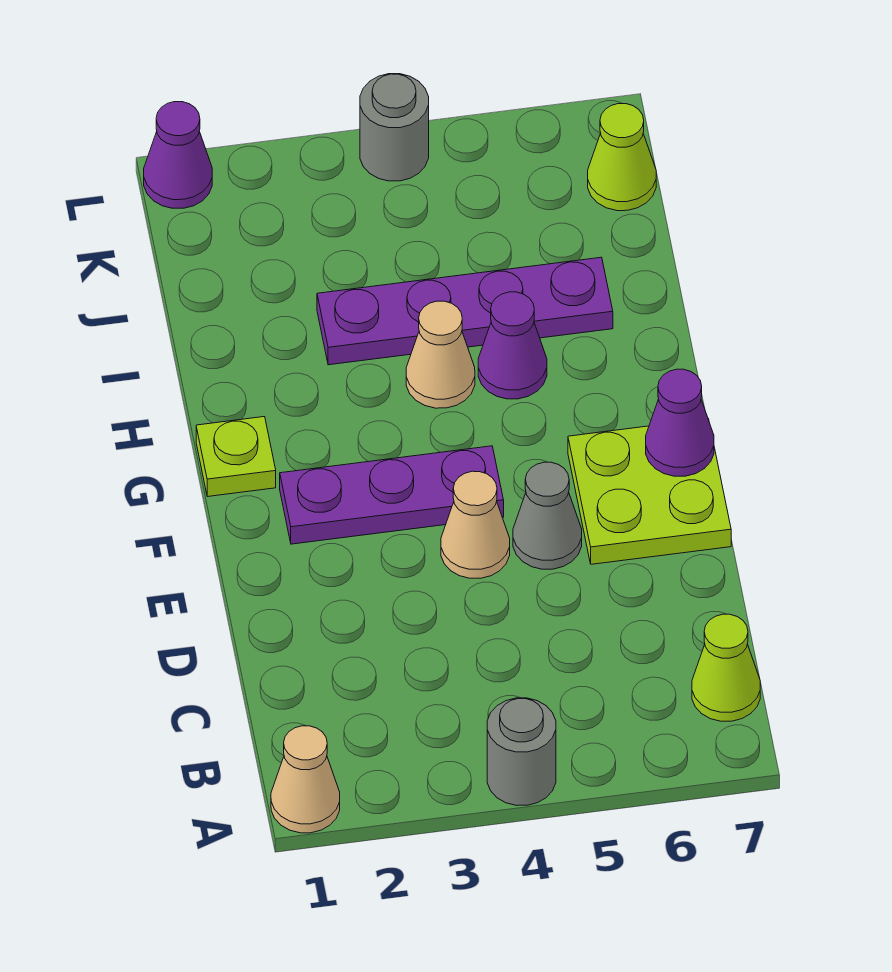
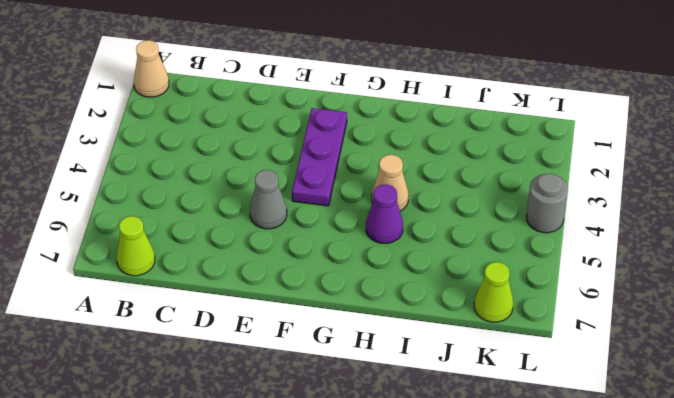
none -> grey round brick A4 level 1
none -> tan cone E4 level 1
none -> lime plate E6:F7 level 1

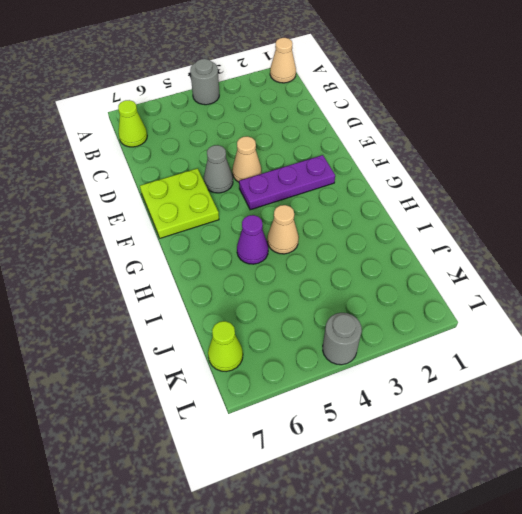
none -> lime plate G1 level 1
none -> purple plate I3:I6 level 1
none -> purple cone L1 level 1

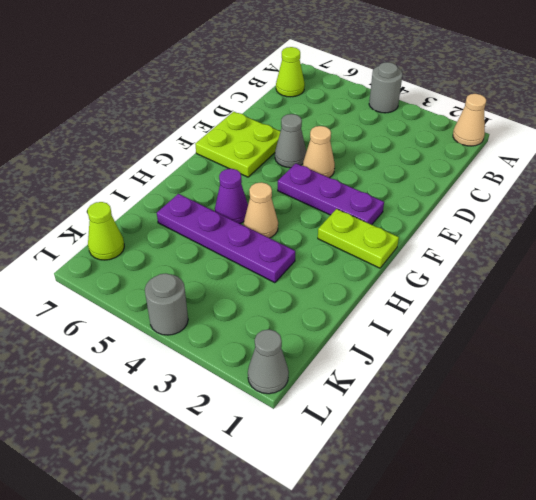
lime plate G1:G2 level 1 -> lime plate G1 level 1
grey cone L1 level 1 -> purple cone L1 level 1
none -> purple cone F7 level 2

